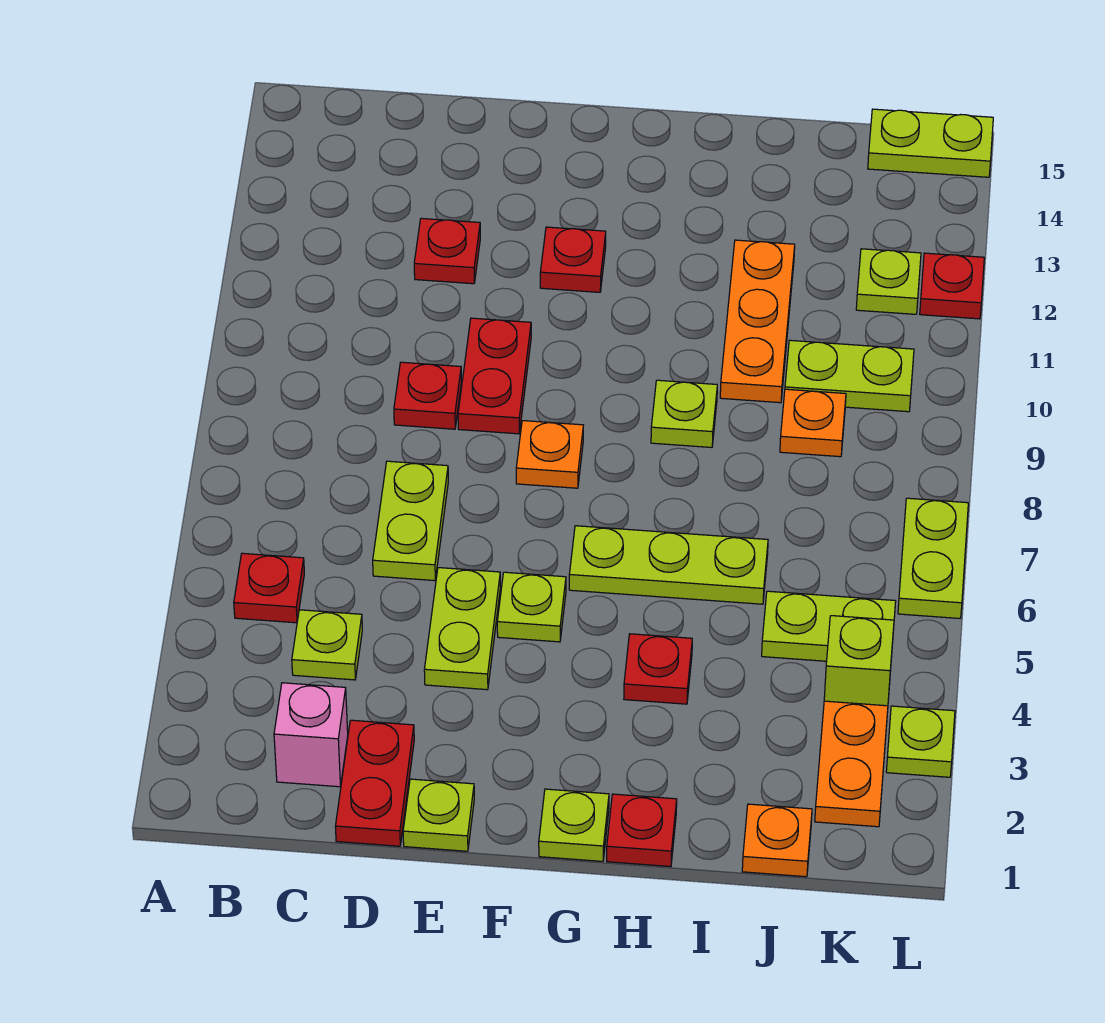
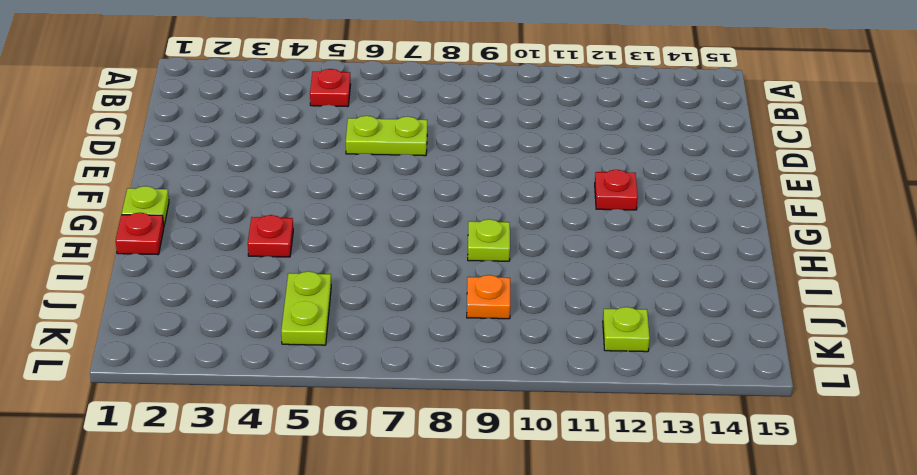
none -> pink brick C2 level 1
none -> lime plate C4 level 1
none -> red plate D1:D2 level 1
none -> red plate D9 level 1

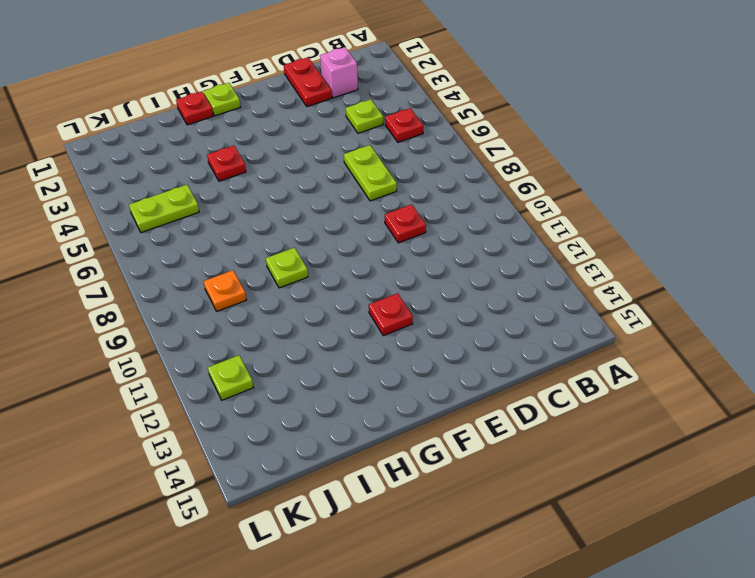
none -> red plate D12 level 1
none -> lime plate E1 level 1
none -> lime plate E4:E5 level 1
none -> red plate E9:E10 level 1

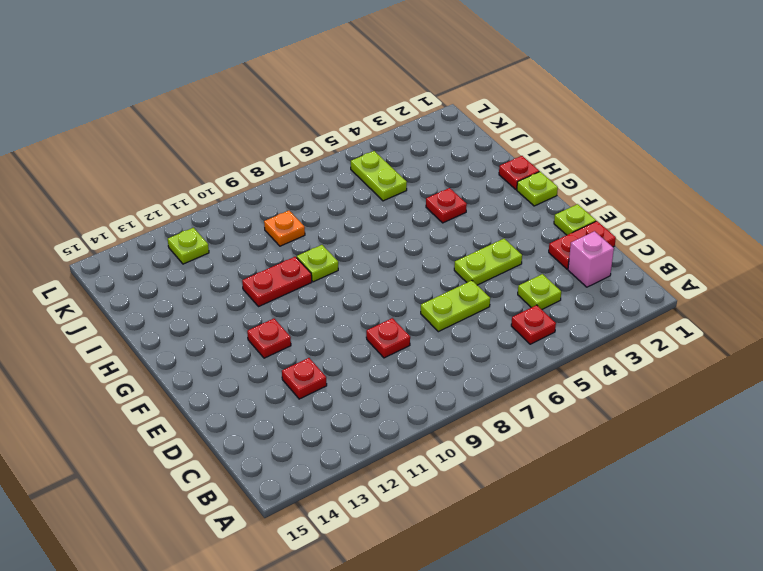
red plate H10:H11 level 1 -> red plate E9:E10 level 1
none -> lime plate F5 level 1
none -> orange plate F8 level 1
none -> lime plate G6:I6 level 1
none -> orange plate I10:I12 level 1

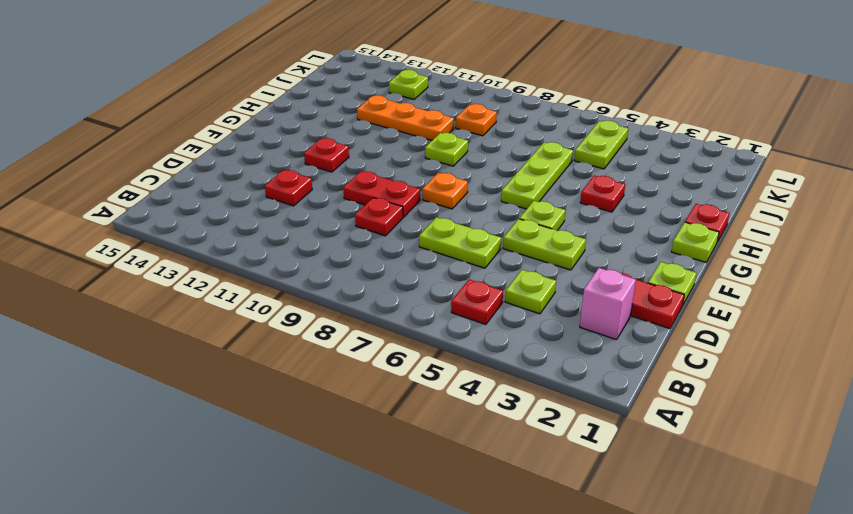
none -> orange plate J1 level 1
none -> lime plate J10:K10 level 1
none -> orange plate K2:K3 level 1
none -> lime brick K4 level 1

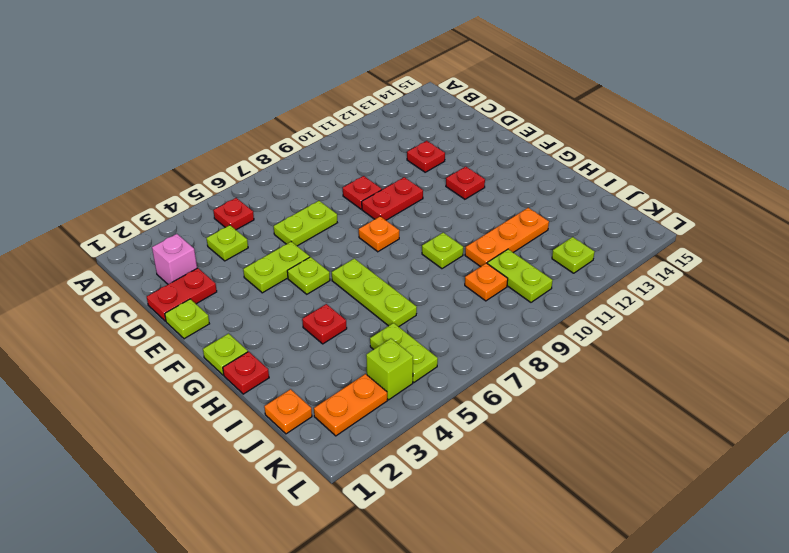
none -> lime plate K15:L15 level 1
none -> lime plate L3 level 1
none -> lime plate L6:L7 level 1
none -> red plate L12 level 1

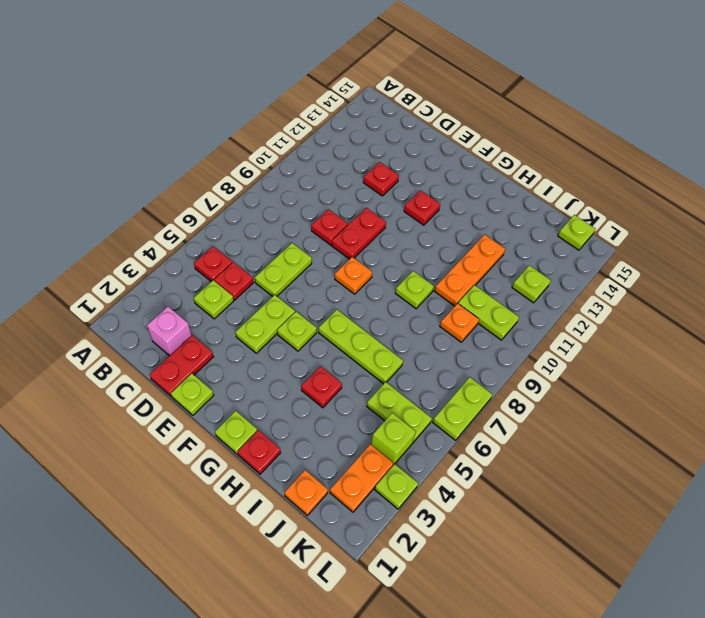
red plate C5 level 1 -> red plate L12 level 1
lime plate K15 level 1 -> lime plate K15:L15 level 1

